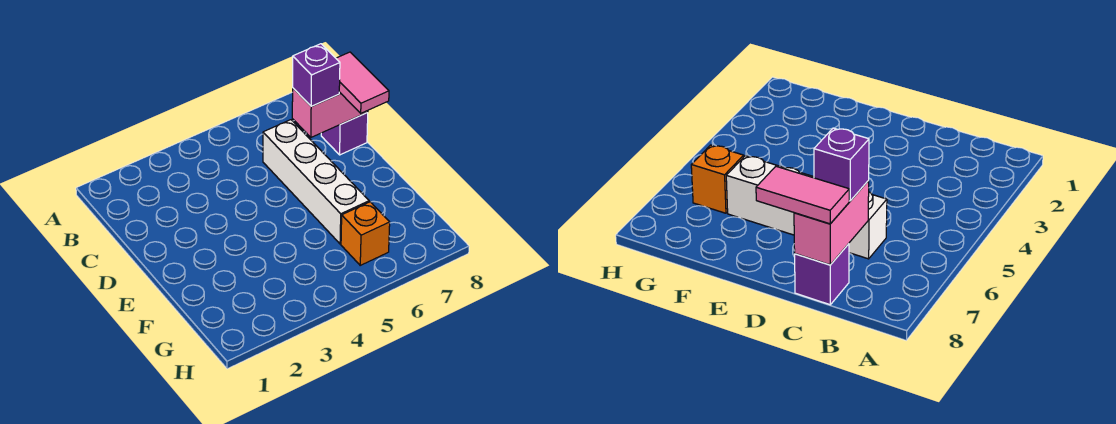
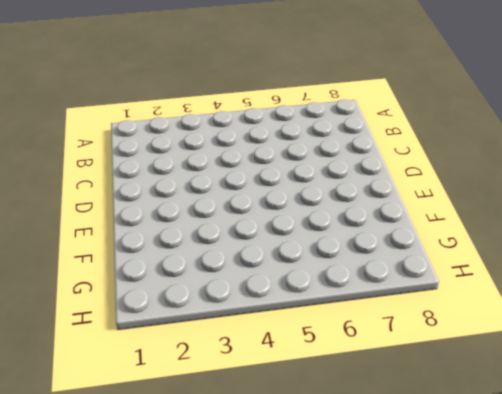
none -> white brick C6:F6 level 1
none -> purple brick C8 level 1

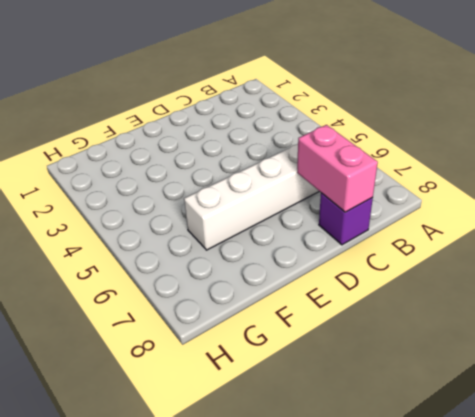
none -> orange brick G6 level 1
none -> purple brick C7 level 3

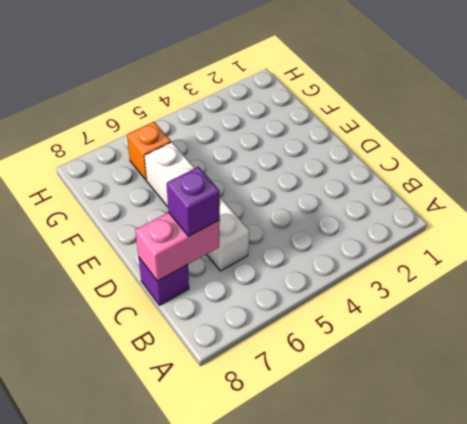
none -> pink tile C8:D8 level 3

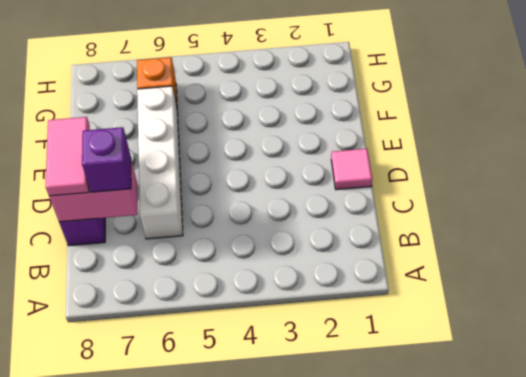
pink tile D1 level 1 -> none

